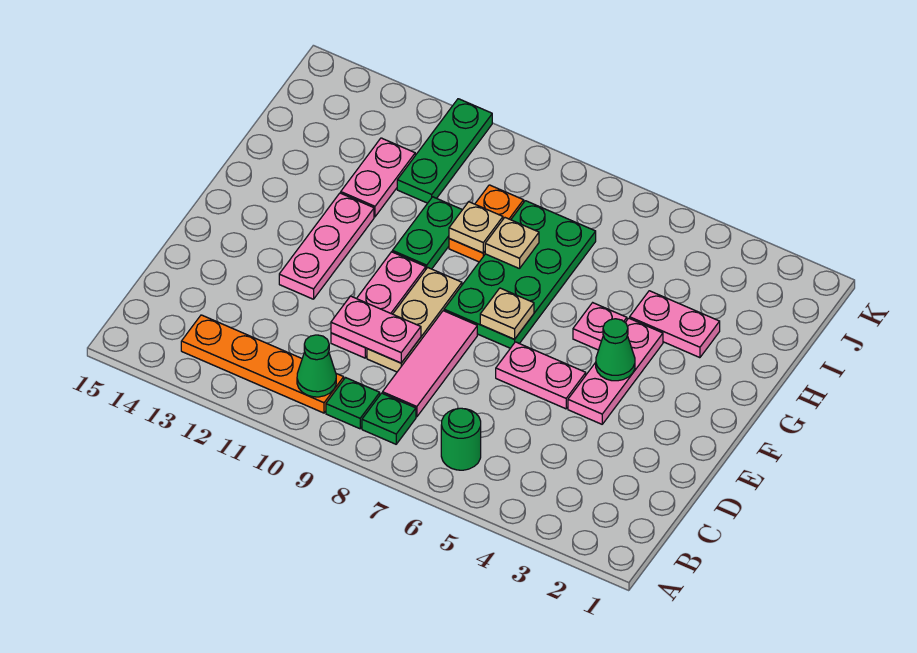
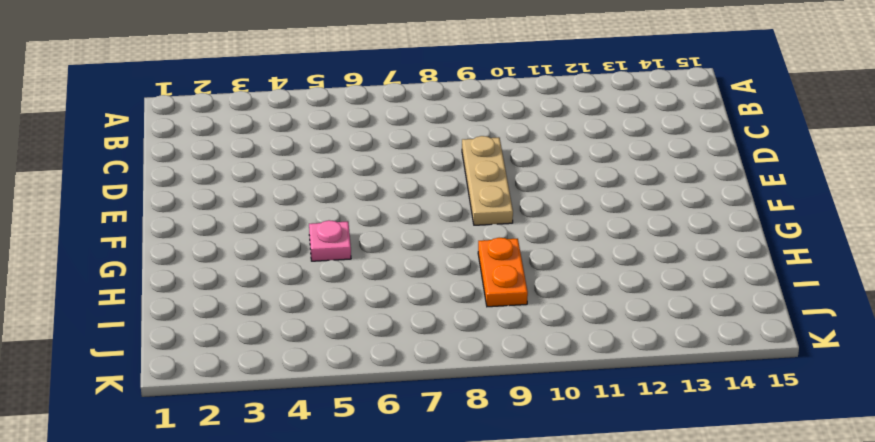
none -> green round brick B6 level 1
none -> green plate B8 level 1
none -> green plate B9 level 1

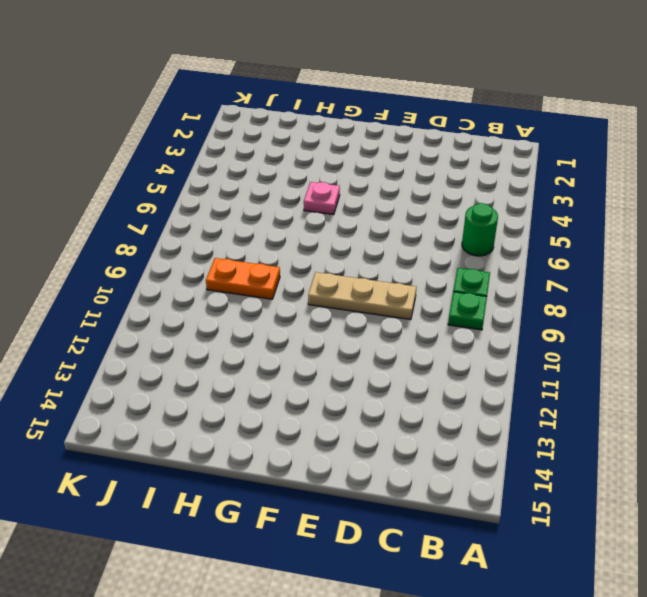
none -> orange plate B10:B13 level 1
none -> pink tile C8:E8 level 1
none -> pink plate D10:F10 level 1

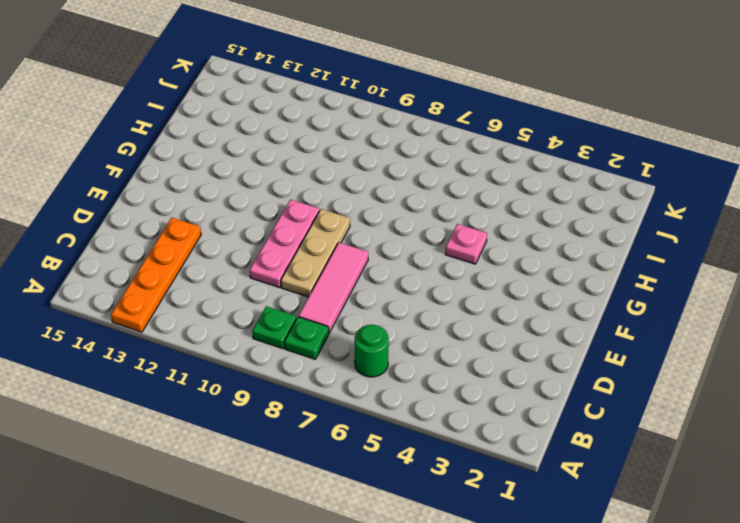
orange plate A13:D13 level 1 -> orange plate B10:B13 level 1
none -> pink plate E4:G4 level 1
none -> pink plate E5:E6 level 1
none -> pink plate E12:G12 level 1

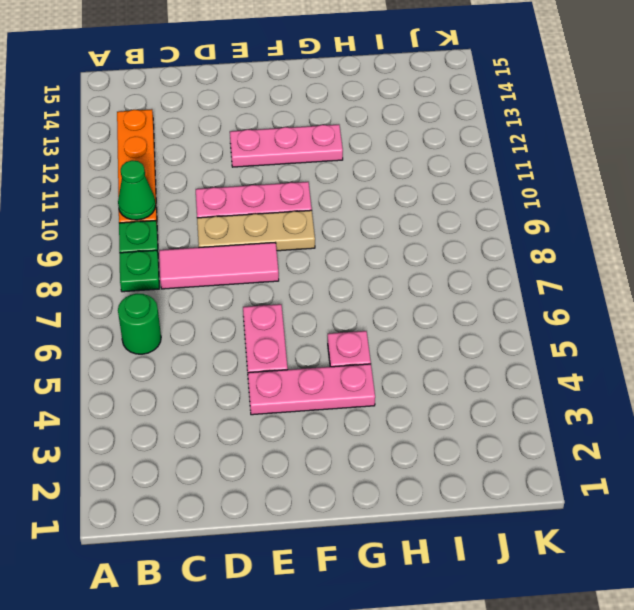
none -> green plate F7:I8 level 1
none -> green plate G10:H10 level 1
none -> pink plate H3:H4 level 1

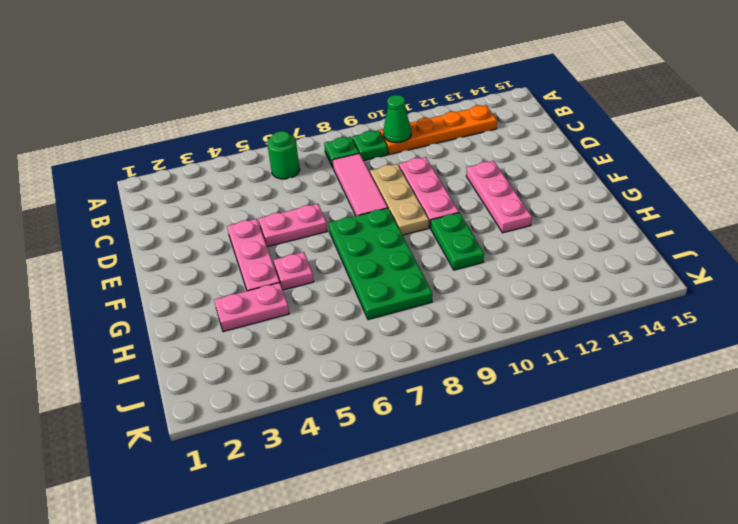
none -> orange plate H9:I9 level 1
none -> pink plate H12:I12 level 1
none -> green plate I11:K11 level 1

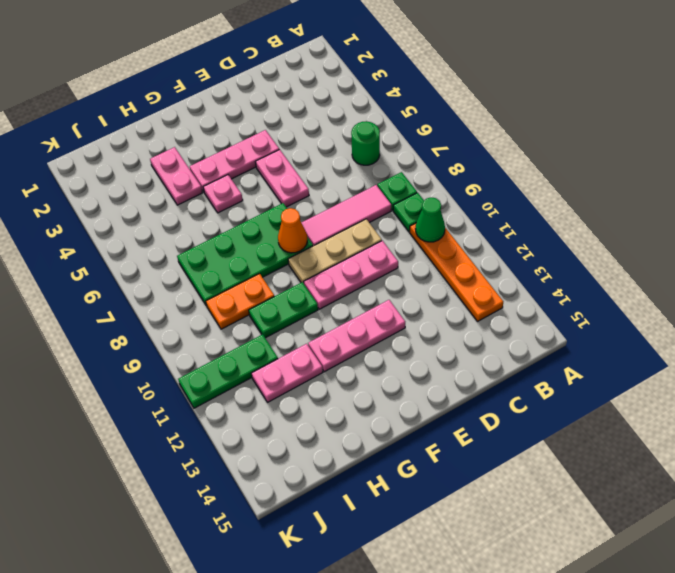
orange cone F8 level 2 -> none
none -> pink plate D9:D10 level 2
none -> green cone F4 level 2
none -> tan plate F7 level 2

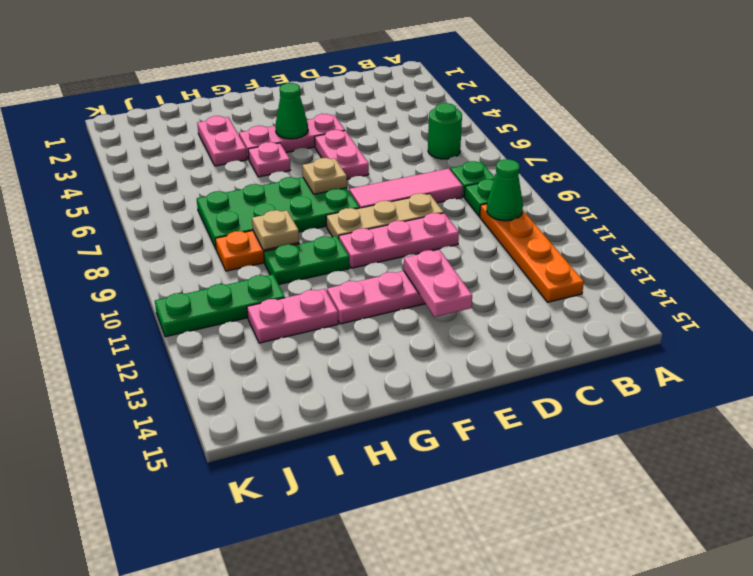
pink plate E12:E13 level 2 -> pink plate D9:D10 level 2
none -> tan plate H8 level 2

